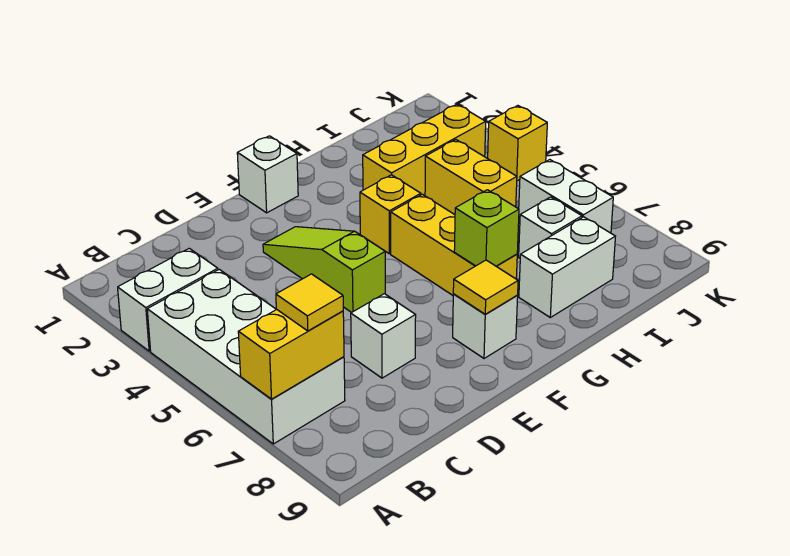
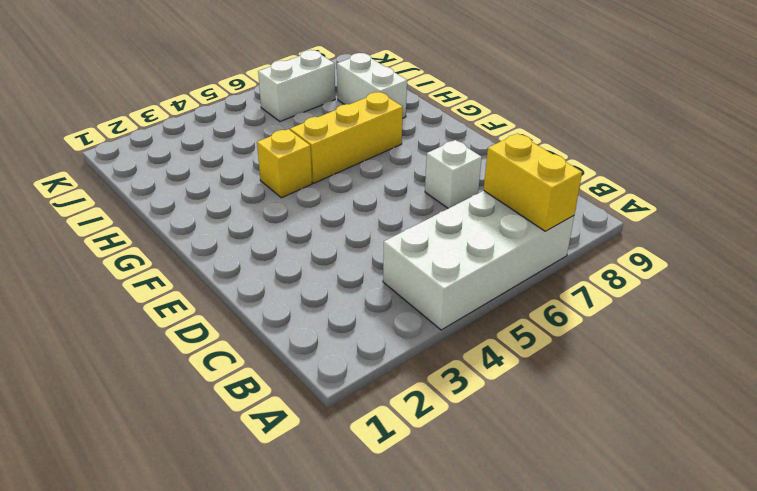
none -> white brick A3:B3 level 1
none -> lime slope E3:E5 level 1 top 5
none -> white brick F1 level 1

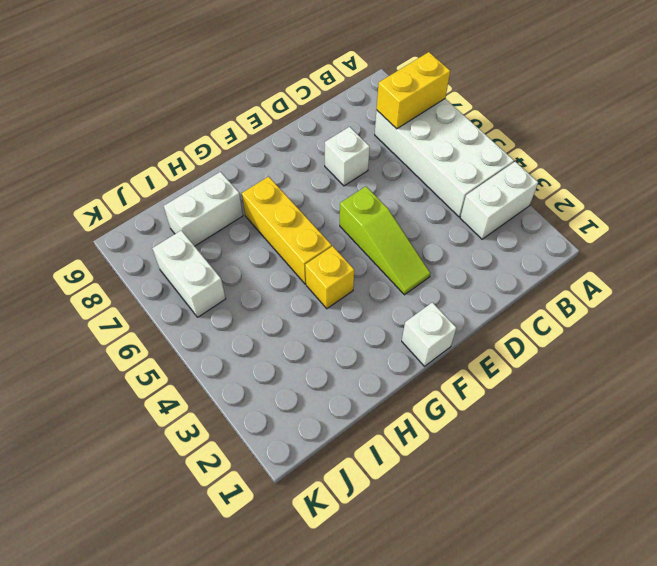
none -> white brick F8 level 1
none -> yellow brick H3:J3 level 1
none -> yellow brick I4:I5 level 1

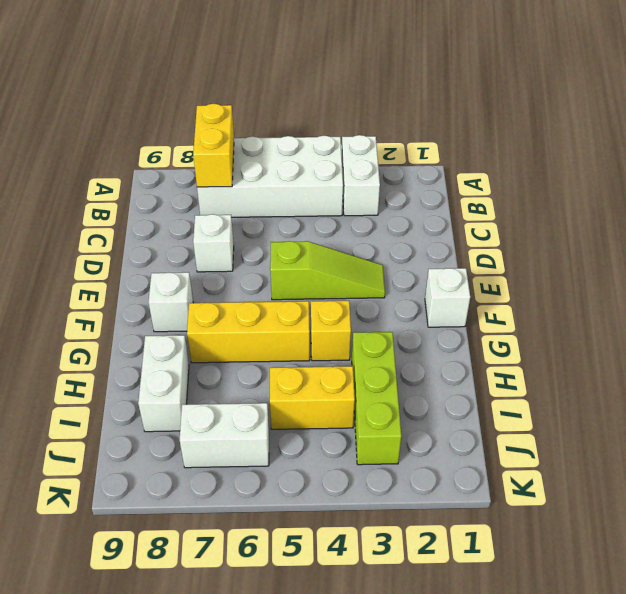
lime brick H3:J3 level 1 -> yellow brick H3:J3 level 1
none -> white brick I7 level 1
none -> yellow brick K4 level 1
none -> yellow tile F8 level 2

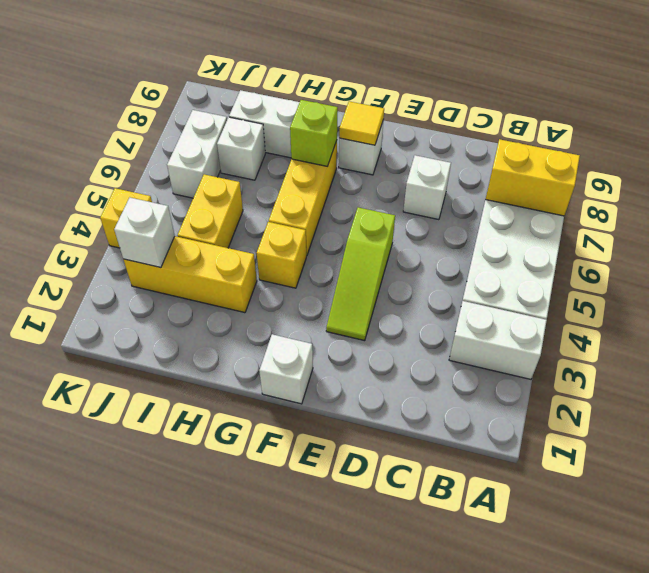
white brick J3 level 2 -> none
none -> yellow tile B7 level 3

